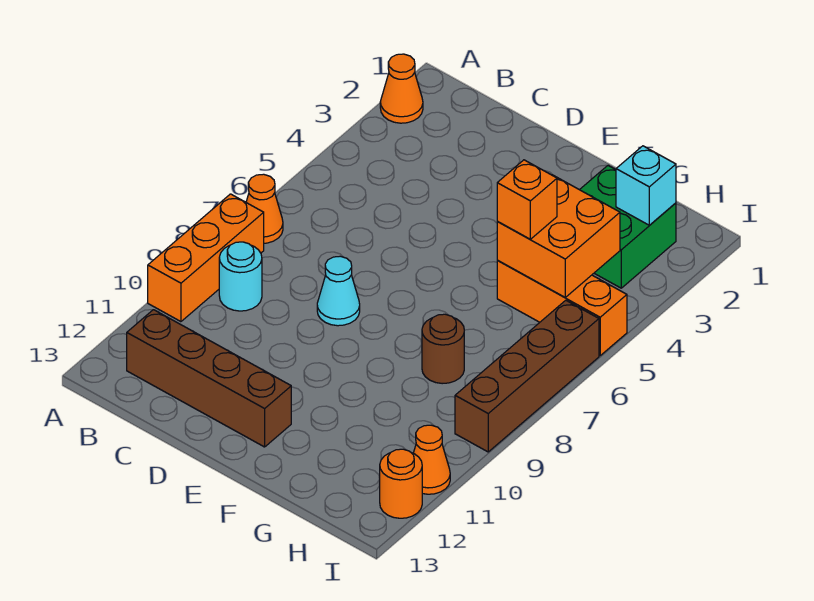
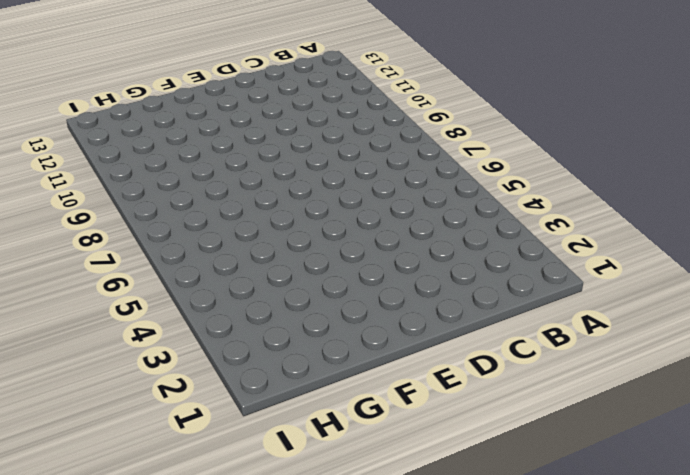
none -> orange cone A2 level 1
none -> orange cone A7 level 1
none -> orange brick A8:A10 level 1

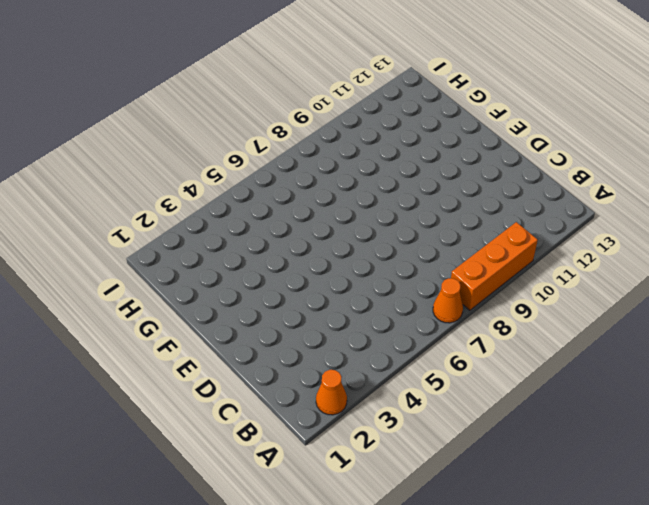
none -> cyan round brick B9 level 1
none -> brown brick B12:E12 level 1
none -> cyan cone D8 level 1

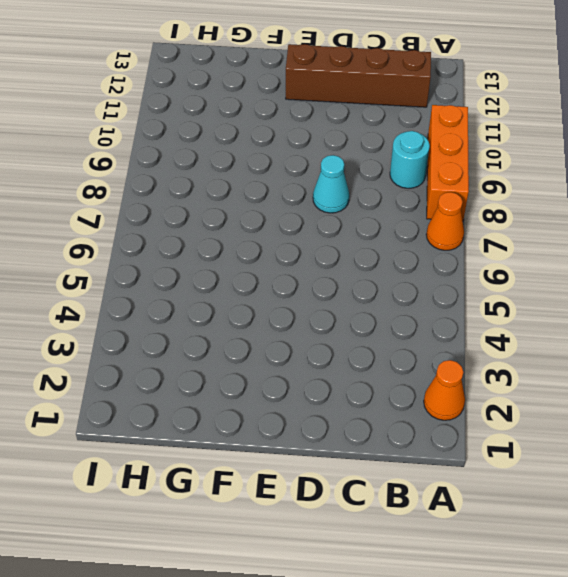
none -> green brick G2:H3 level 1
none -> orange brick G5:I5 level 1
none -> brown round brick G8 level 1

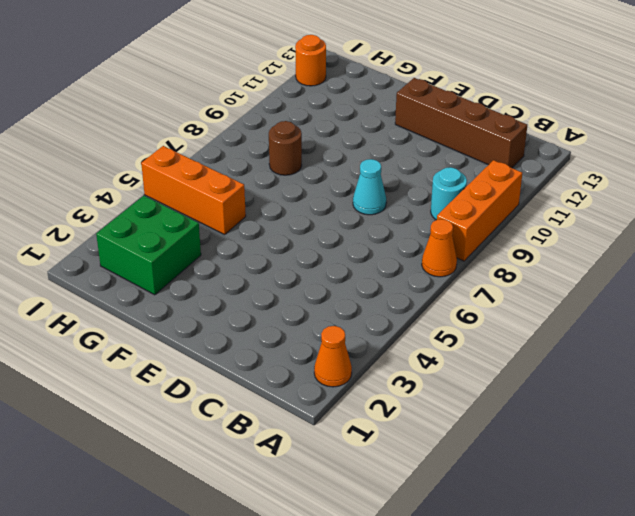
none -> brown brick I6:I9 level 1
none -> orange cone I11 level 1
none -> orange brick G4:H5 level 2

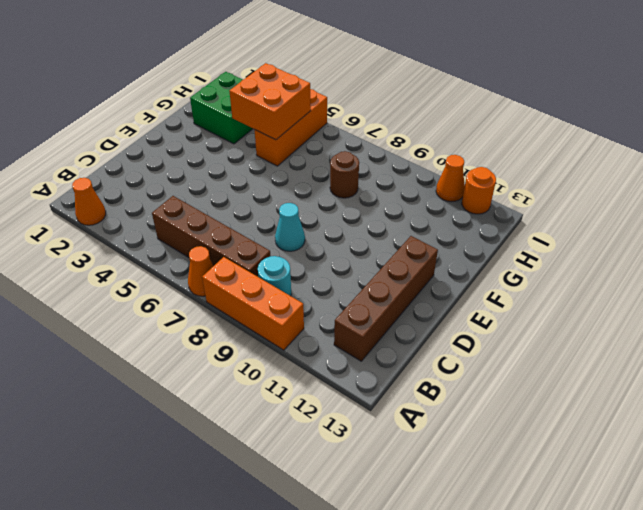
brown brick B5:B8 level 1 -> brown brick I6:I9 level 1
none -> cyan brick H2 level 2
none -> orange brick G5 level 3

